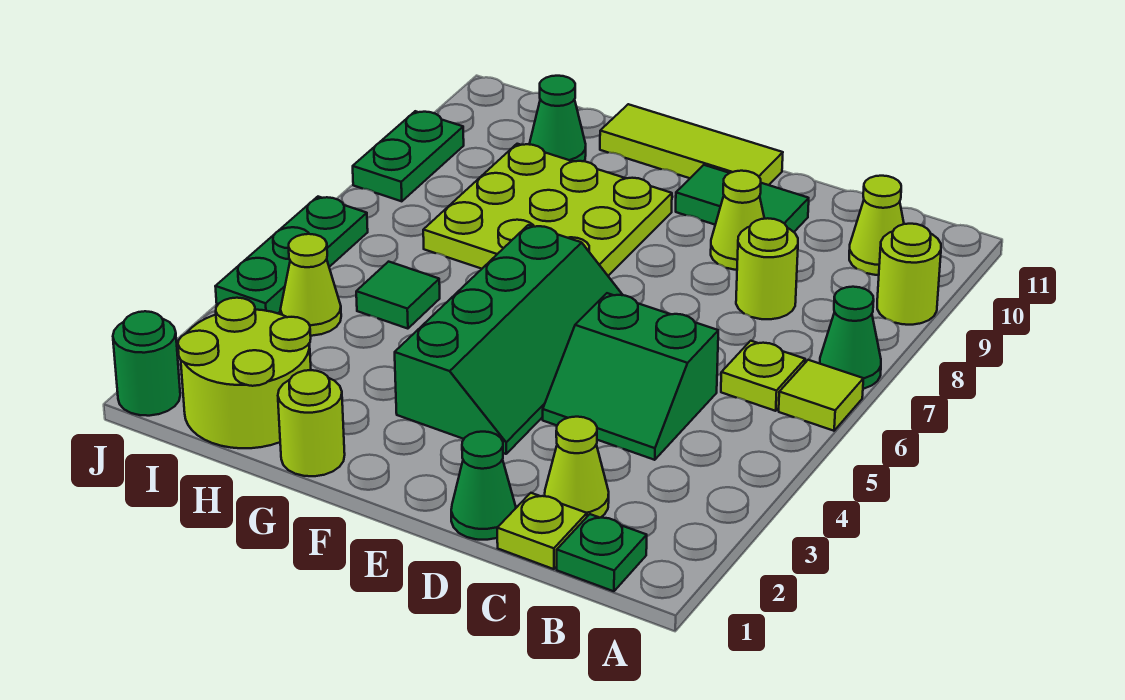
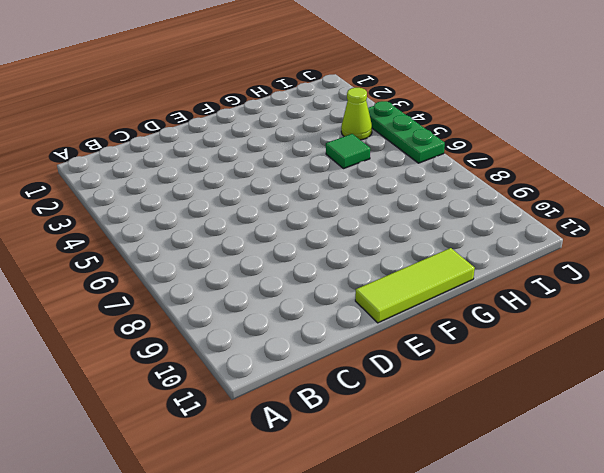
none -> lime tile A6 level 1
none -> green cone A7 level 1
none -> lime round brick A9 level 1

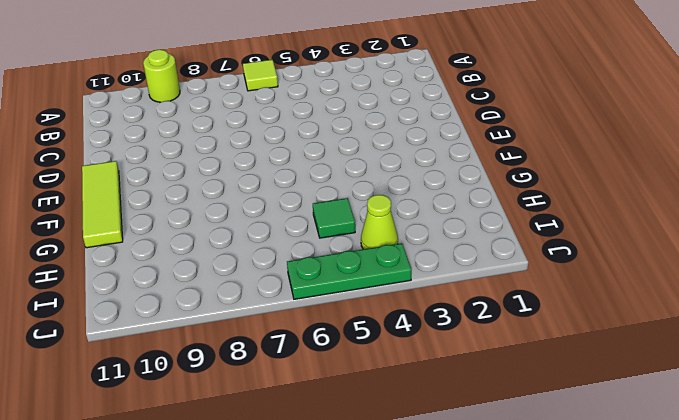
none -> green cone A7 level 1
none -> green plate B1 level 1
none -> lime plate B6 level 1

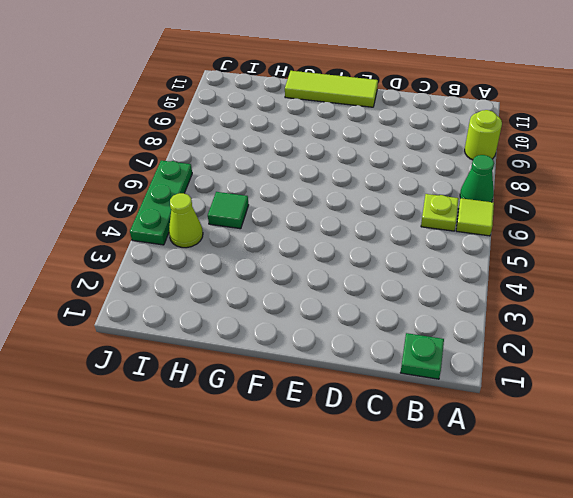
none -> lime cone B10 level 1
none -> lime plate C1 level 1
none -> lime cone C2 level 1

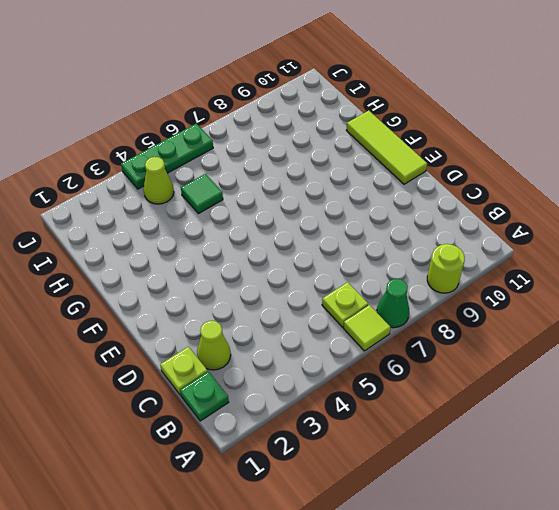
none -> lime cone B10 level 1
none -> green slope C4:D5 level 1 top 5
none -> lime round brick C8 level 1

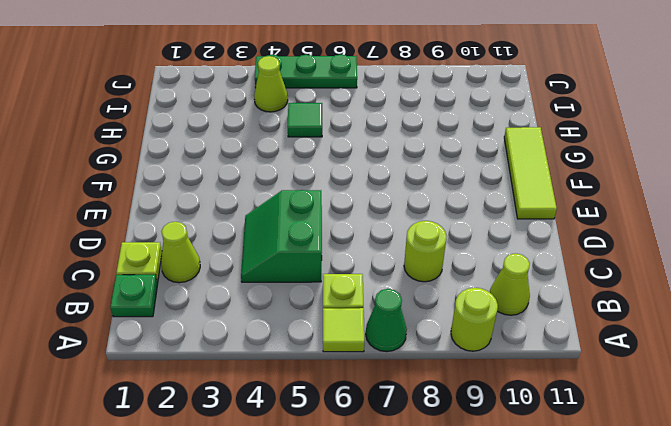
none -> green cone D1 level 1
none -> lime cone D9 level 1
none -> green tile D10:E10 level 1

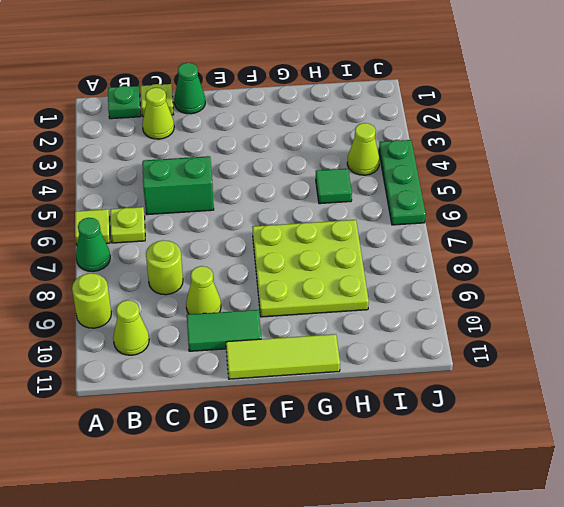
none -> green slope E3:F6 level 1 top F
none -> lime round brick G1 level 1
none -> lime round brick H1:I2 level 1

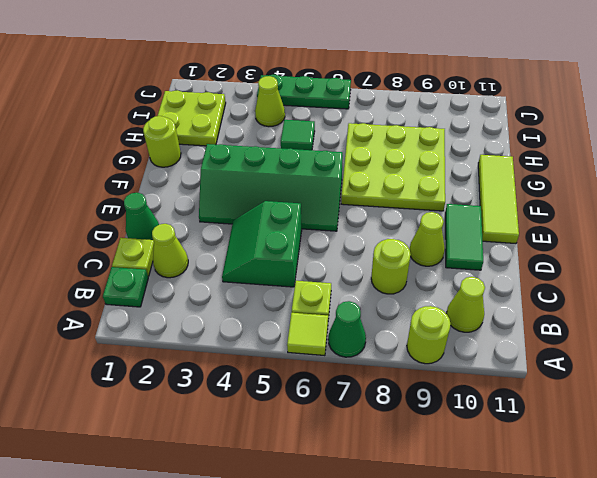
lime plate H1:I2 level 1 -> lime round brick H1:I2 level 1
none -> green cone H10 level 1
none -> green round brick J1 level 1
none -> green plate J8:J9 level 1

